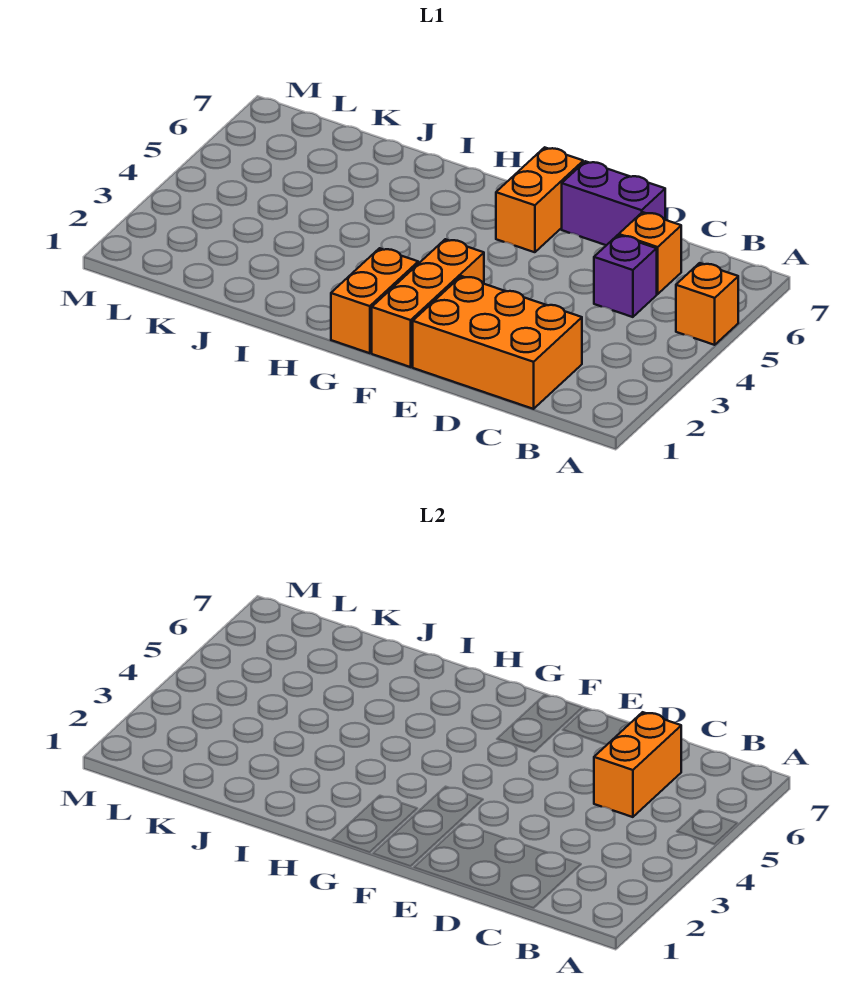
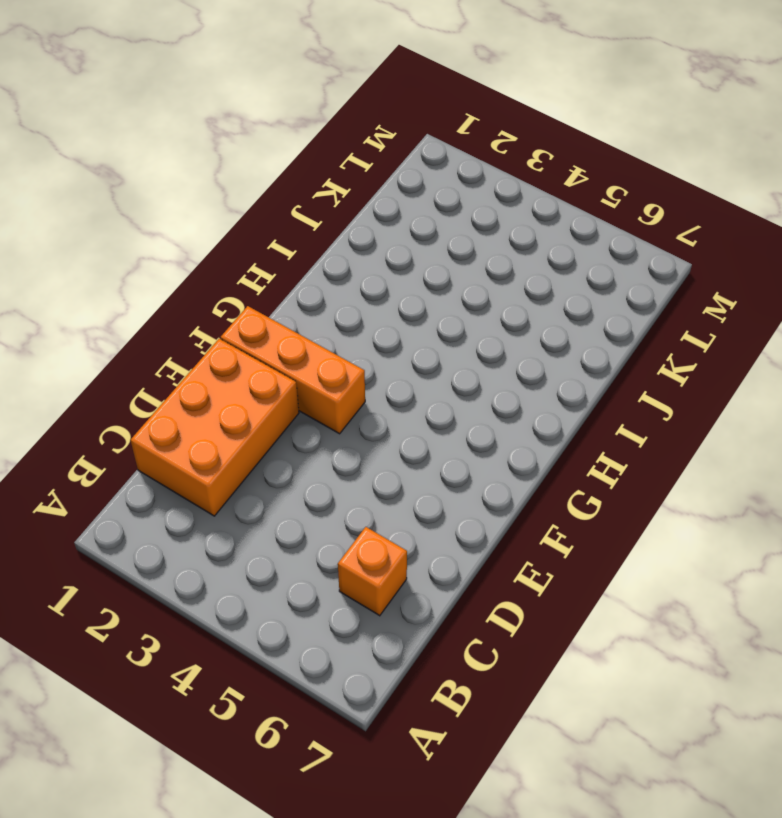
none -> orange brick A5 level 1
none -> purple brick C5 level 1

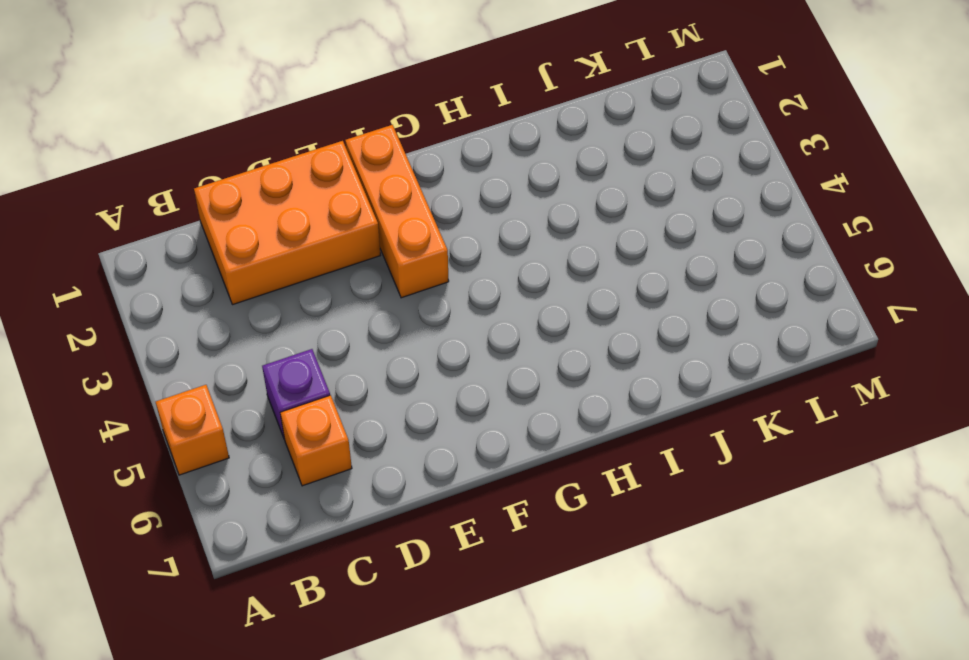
none -> purple brick D7:E7 level 1
none -> orange brick F6:F7 level 1

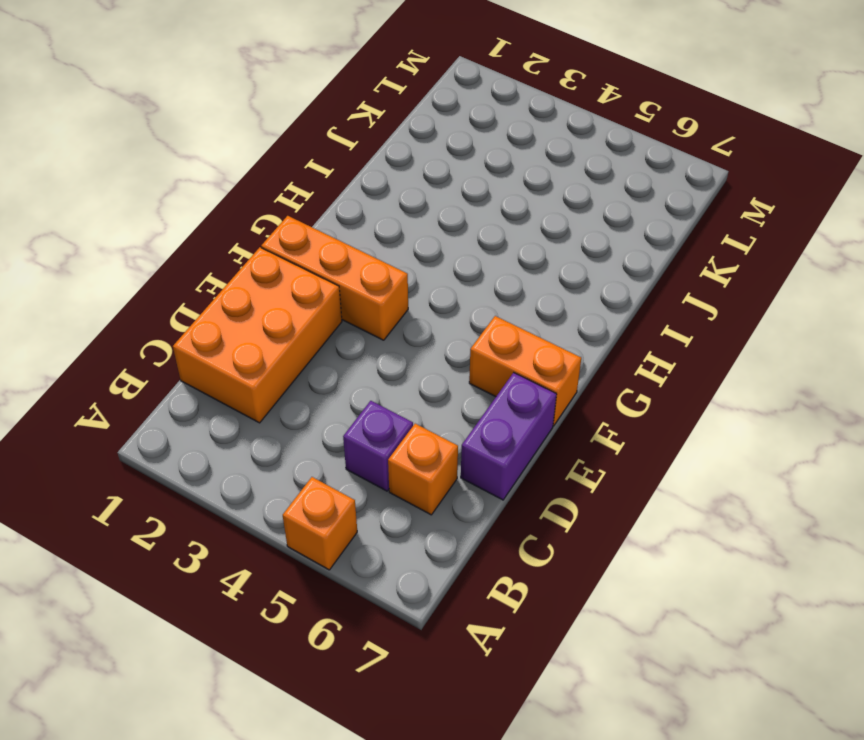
none -> orange brick G1:G2 level 1
none -> orange brick C5:C6 level 2

